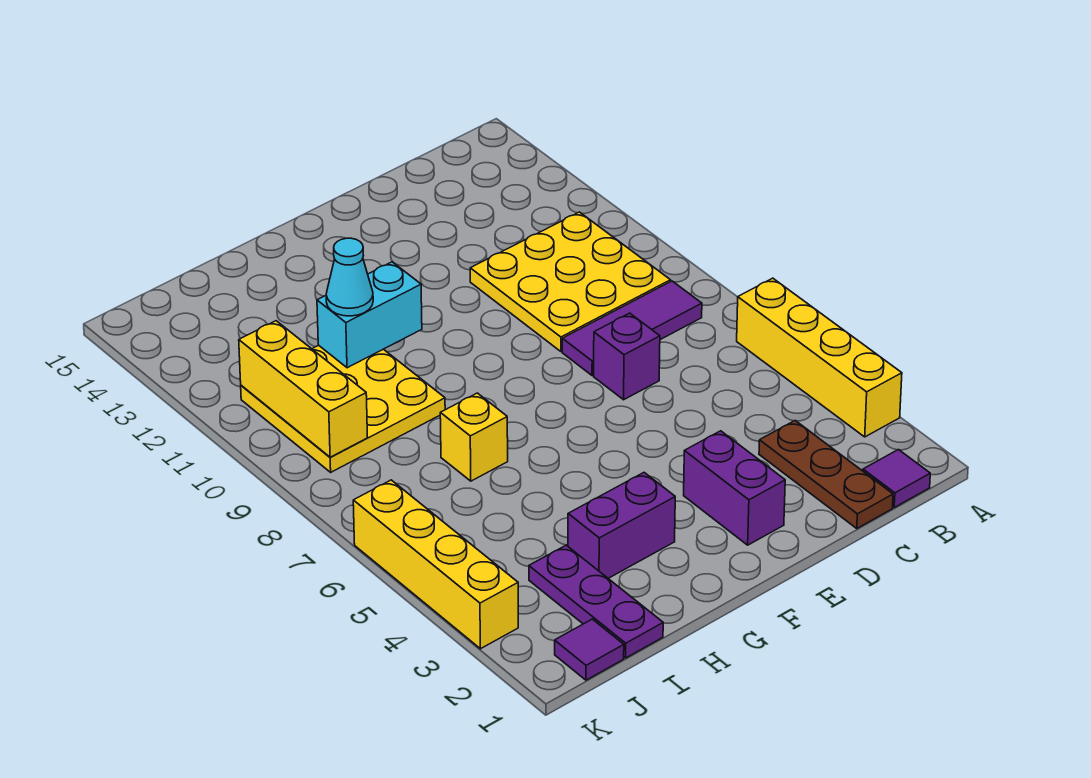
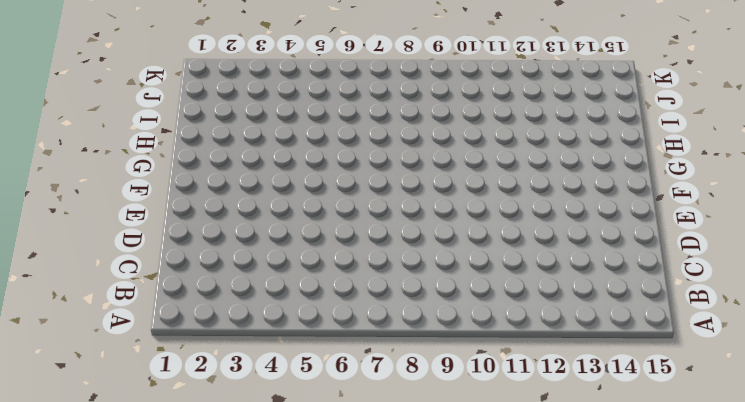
none -> yellow brick A3:A6 level 1
none -> purple tile B1 level 1
none -> purple tile B8:D8 level 1

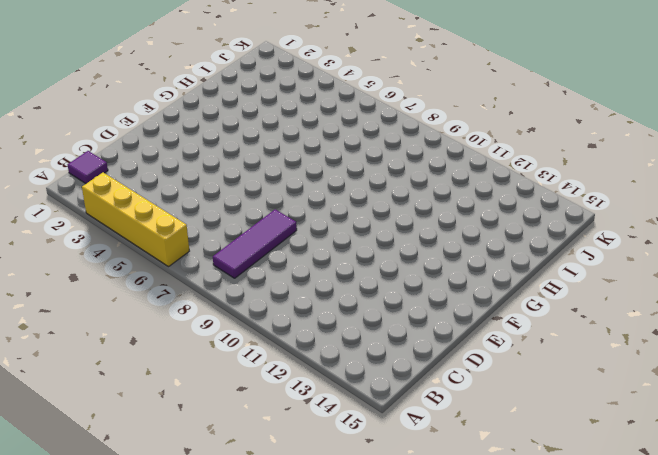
none -> yellow plate B9:D11 level 1
none -> brown plate C1:C3 level 1
none -> purple brick D7 level 1

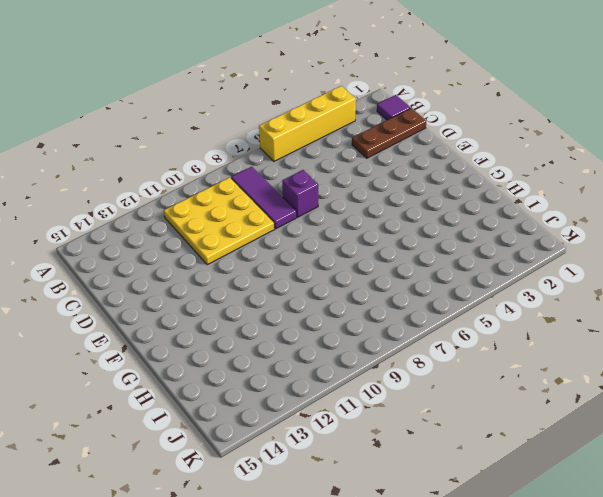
none -> purple brick E2:E3 level 1
none -> purple brick G3:H3 level 1
none -> yellow brick H7 level 1

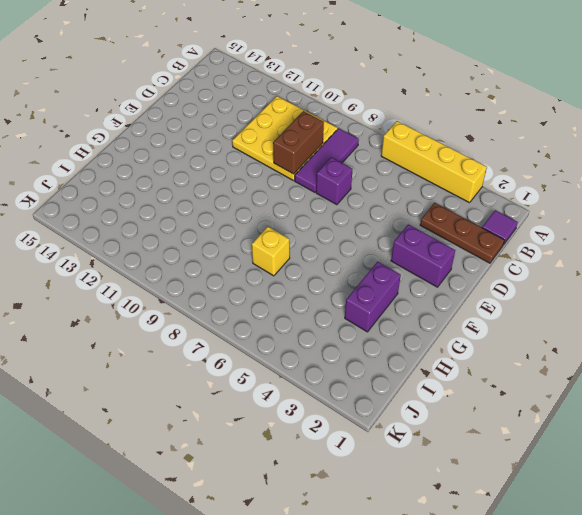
brown brick C9:D9 level 2 -> none
none -> yellow plate H9:J11 level 1
none -> purple plate I1:I3 level 1
none -> purple tile J1 level 1

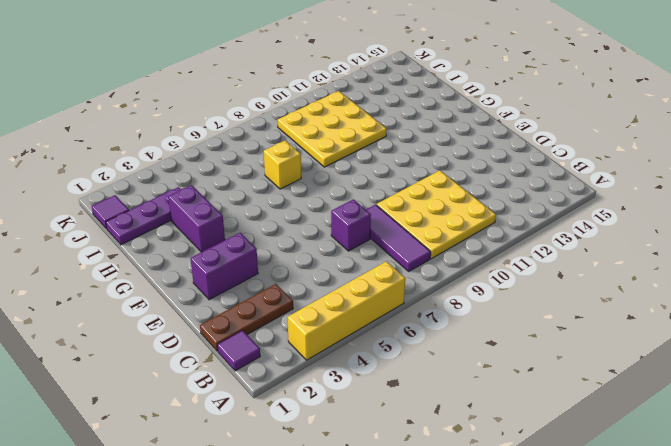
none -> yellow brick K3:K6 level 1
none -> cyan brick G11:H11 level 2
none -> yellow brick J9:J11 level 2

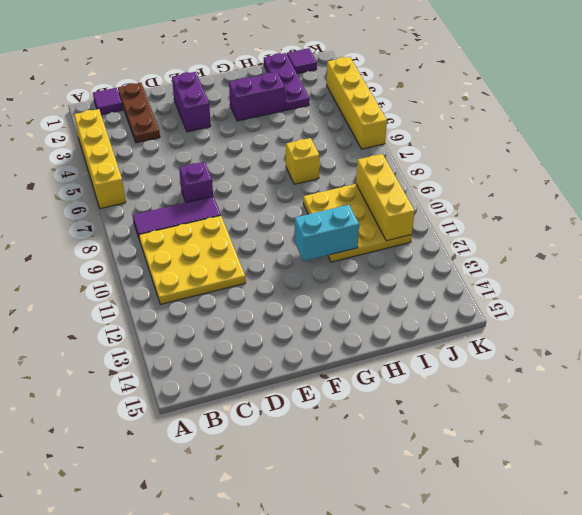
none -> cyan cone H11 level 3

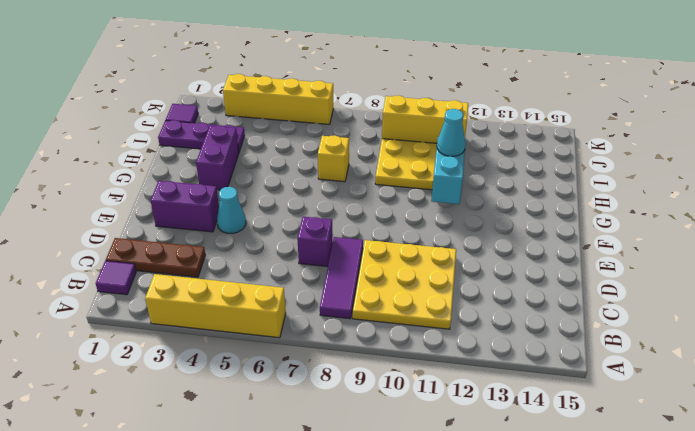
cyan cone E4 level 1 -> none

